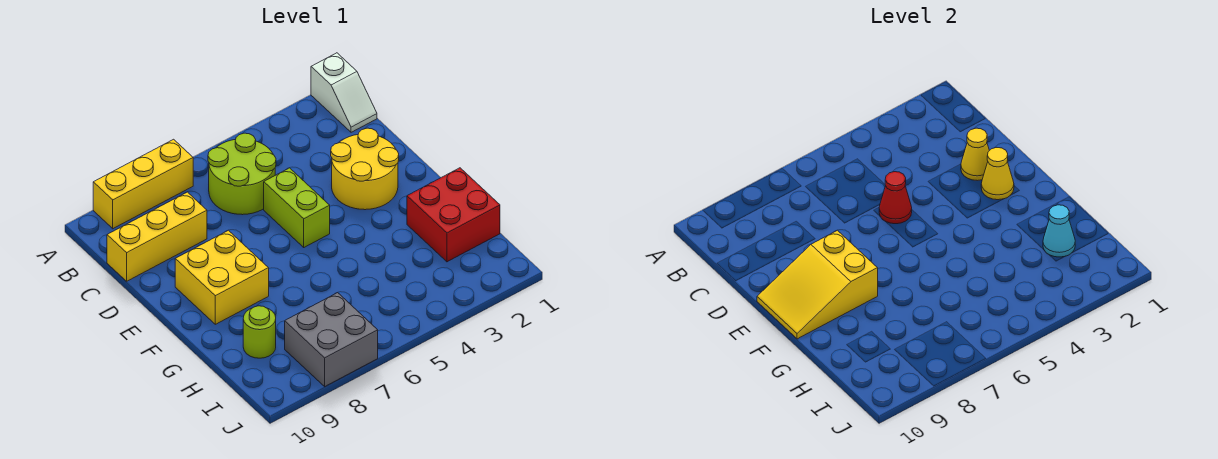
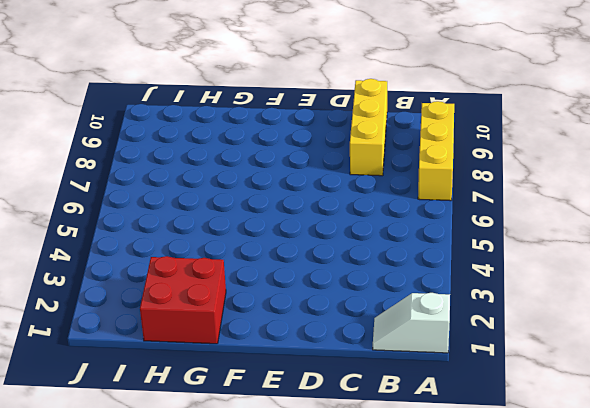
none -> lime round brick B5:C6 level 1
none -> yellow round brick D2:E3 level 1
none -> lime brick D5:E5 level 1

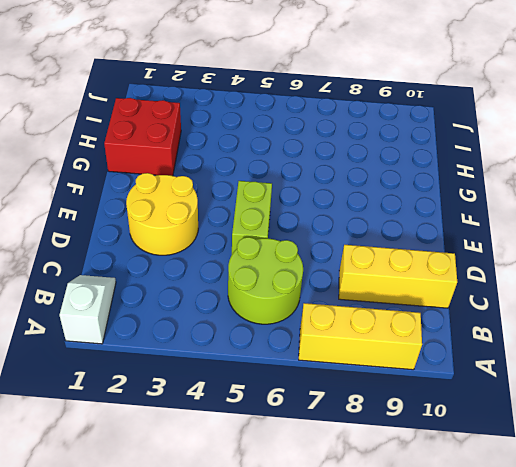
none -> yellow brick E8:F9 level 1
none -> lime round brick H9 level 1
none -> grey brick I7:J8 level 1

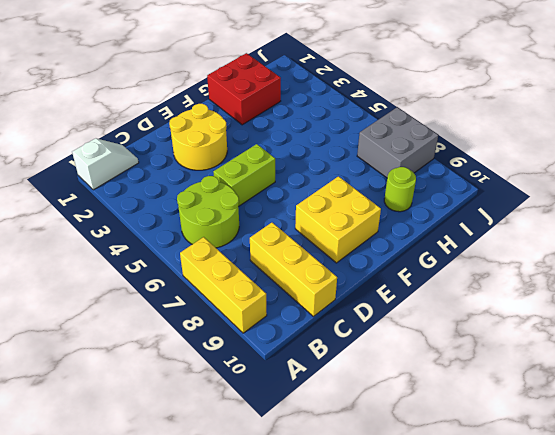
none -> yellow cone D2 level 2
none -> red cone D5 level 2
none -> yellow cone E2 level 2

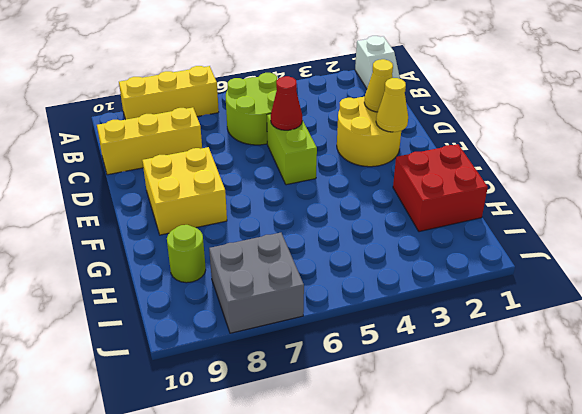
none -> yellow slope E8:F10 level 2 top 8
none -> cyan cone H2 level 2

